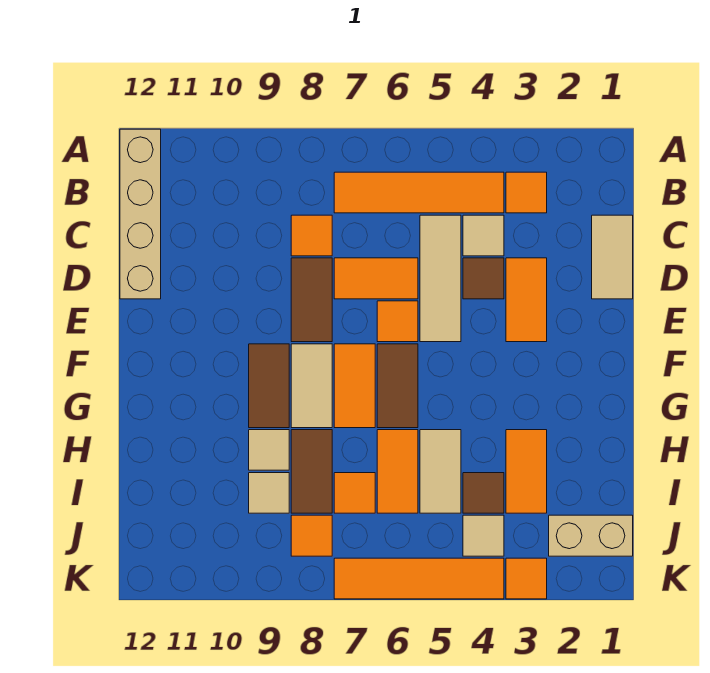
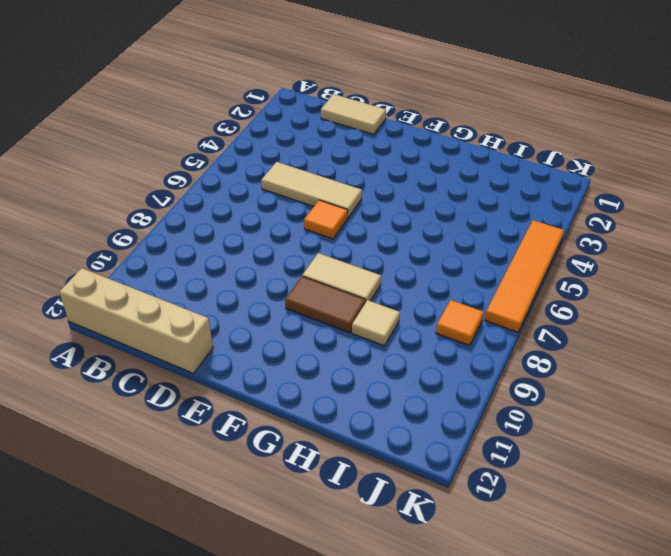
none -> orange tile B3 level 1
none -> orange tile B4:B7 level 1
none -> tan tile C4 level 1

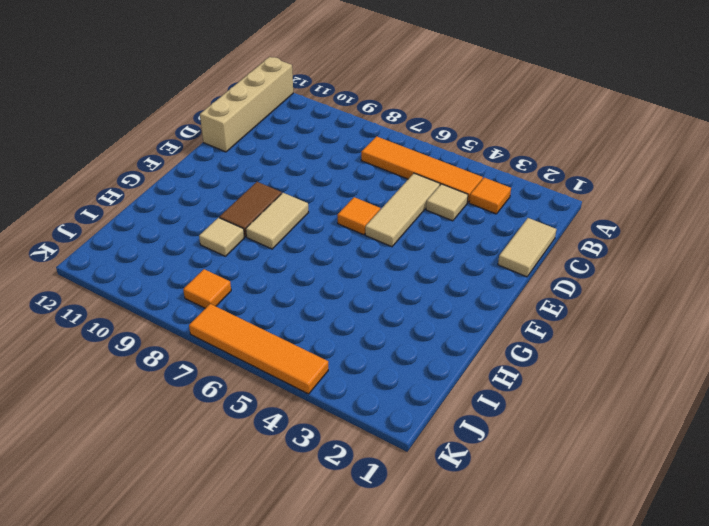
none -> orange tile C8 level 1
none -> orange tile D3:E3 level 1
none -> brown tile D4 level 1

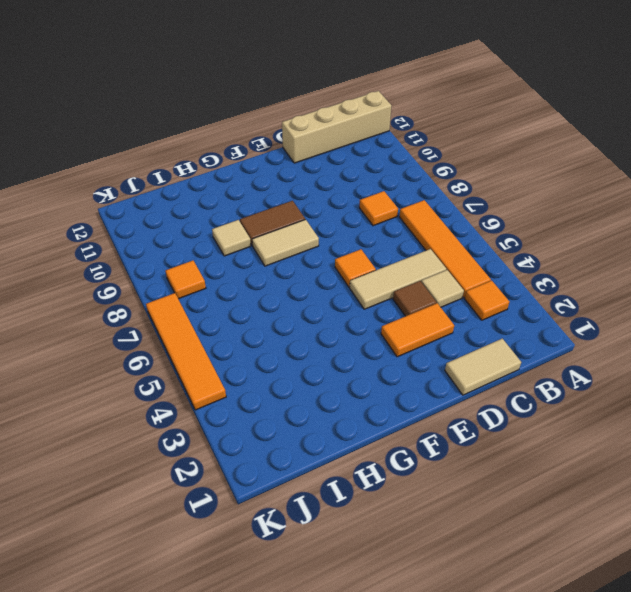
none -> orange tile D6:D7 level 1
none -> brown tile D8:E8 level 1
none -> brown tile F6:G6 level 1

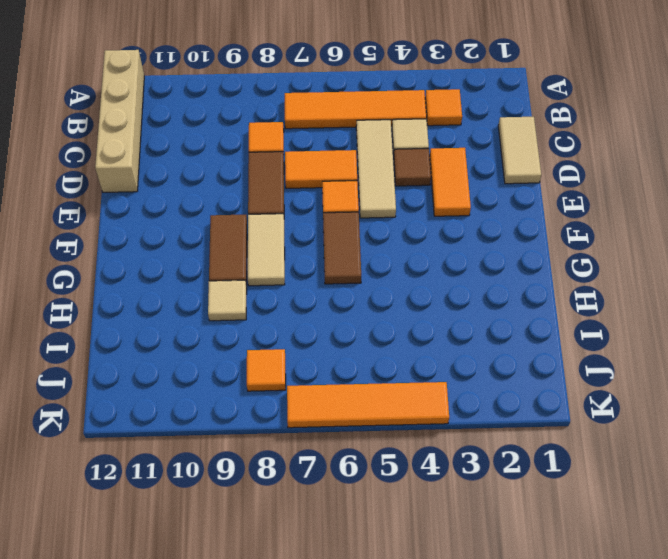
none -> orange tile F7:G7 level 1
none -> orange tile H3:I3 level 1
none -> tan tile H5:I5 level 1

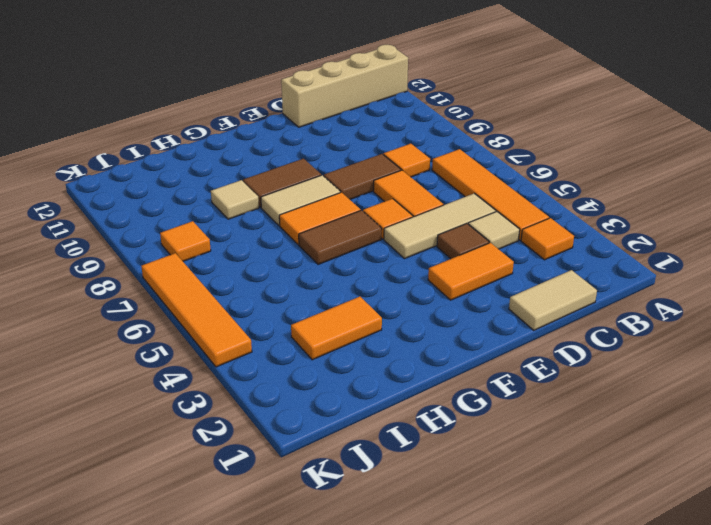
none -> tan tile H5:I5 level 1
none -> orange tile H6:I6 level 1
none -> brown tile H8:I8 level 1

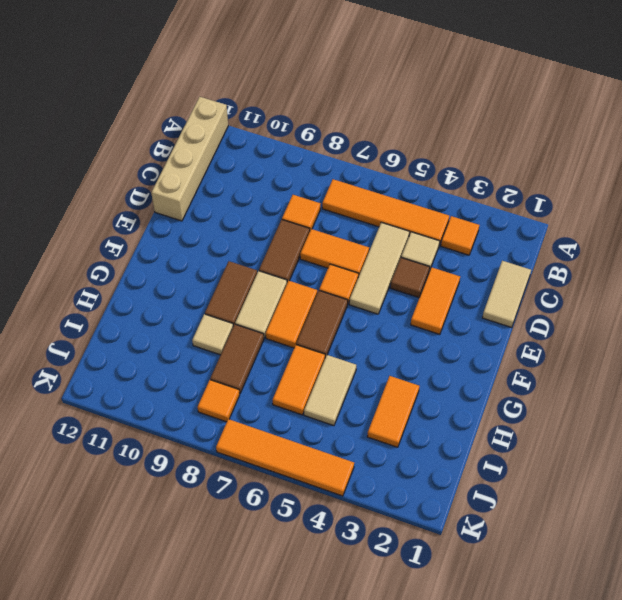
none -> brown tile I4 level 1
none -> orange tile I7 level 1
none -> tan tile I9 level 1

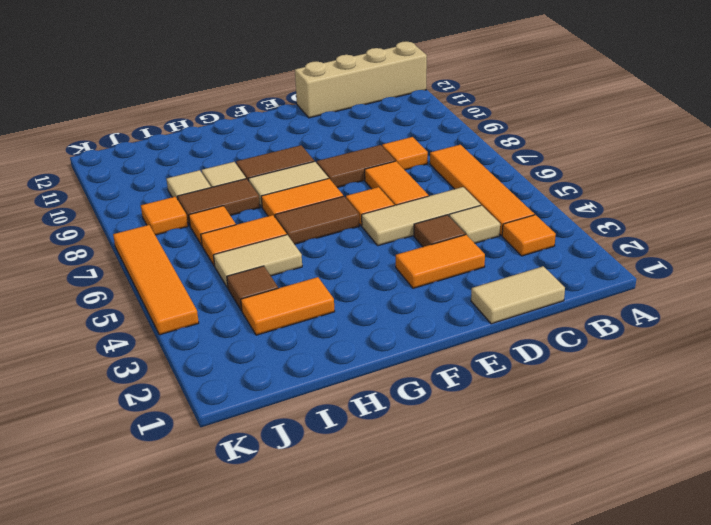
none -> tan brick J1:J2 level 1
none -> tan tile J4 level 1
none -> orange tile K3 level 1

